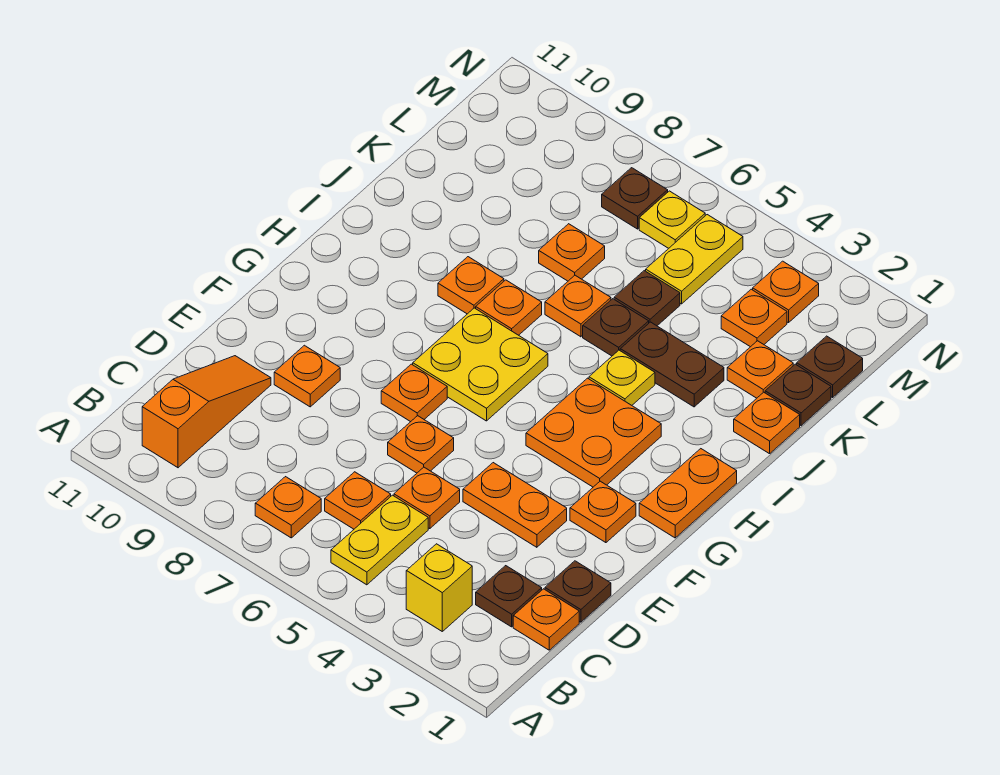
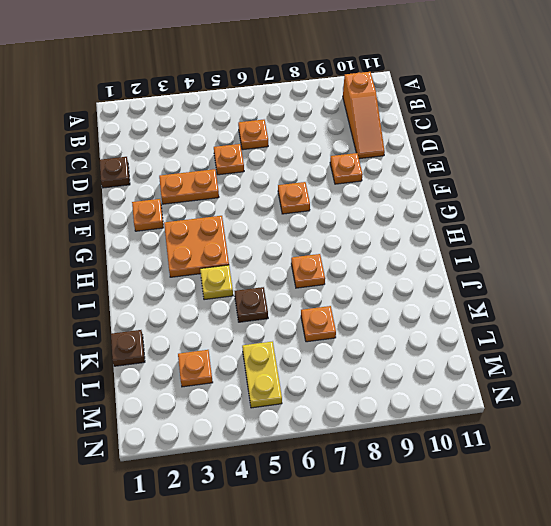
none -> yellow brick B3 level 1
none -> yellow plate B5:C5 level 1
none -> orange plate B7 level 1
none -> orange plate C1 level 1

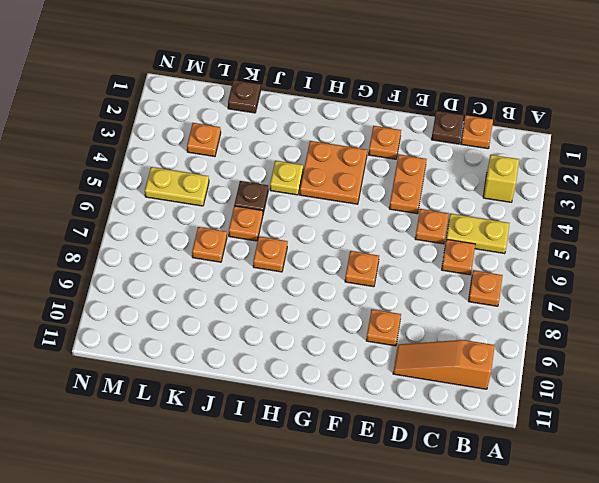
none -> brown plate C2 level 1
none -> orange plate E6 level 1
none -> orange plate G1:H1 level 1
none -> yellow plate G6:H7 level 1

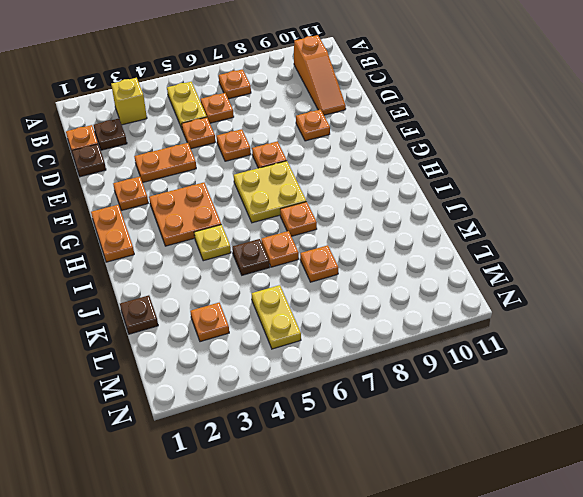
none -> orange plate I8 level 1
none -> orange plate J1 level 1
none -> brown plate J3:J4 level 1
none -> orange plate K2 level 1

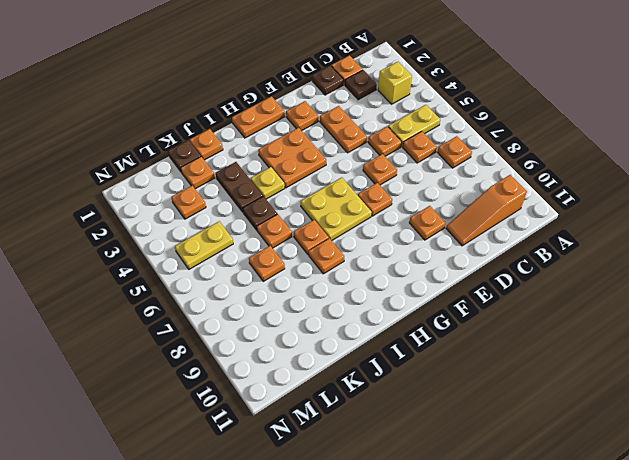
none -> brown plate K5 level 1
none -> brown plate L1 level 1
none -> orange plate M3 level 1
none -> yellow plate M6 level 1

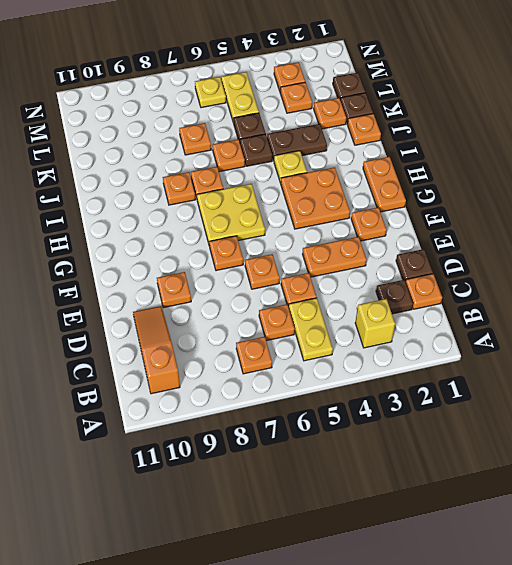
none -> brown plate M7 level 1

